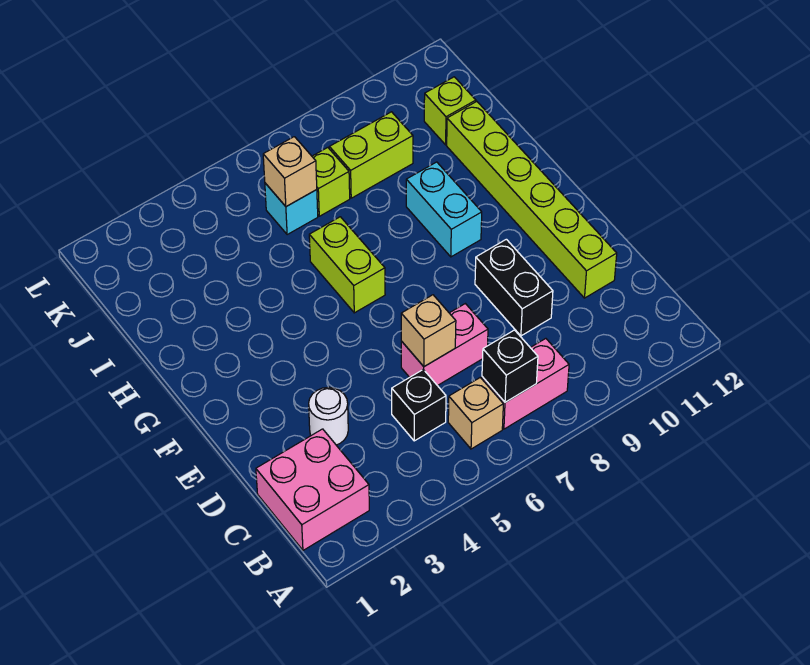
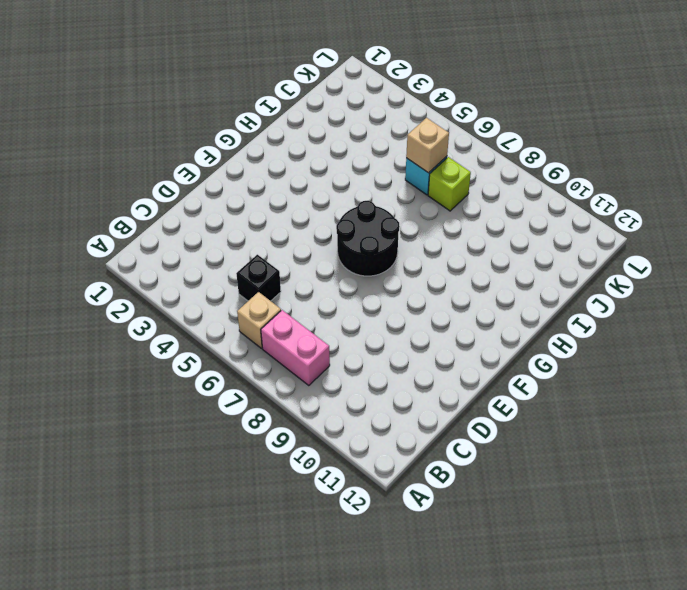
black round brick F6:G7 level 1 -> lime brick G6:H6 level 1
none -> pink brick B1:C2 level 1
none -> white round brick D3 level 1
none -> pink brick D6:D7 level 1

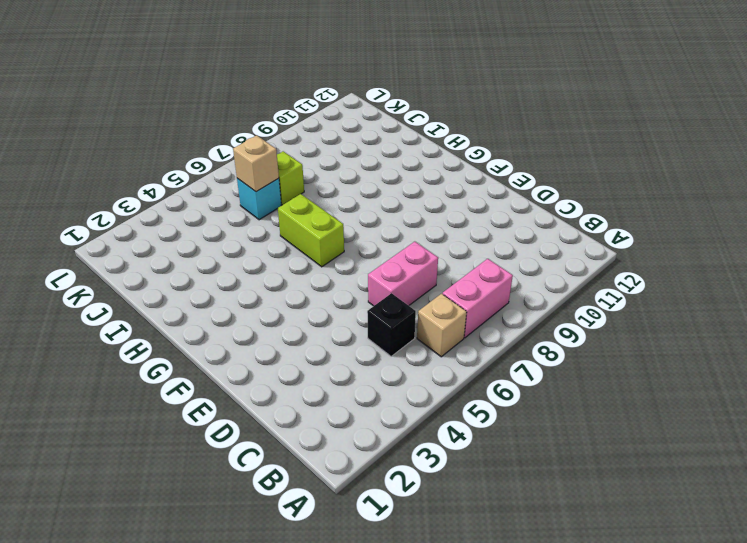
none -> pink brick B1:C2 level 1
none -> white round brick D3 level 1
none -> black brick D9:E9 level 1

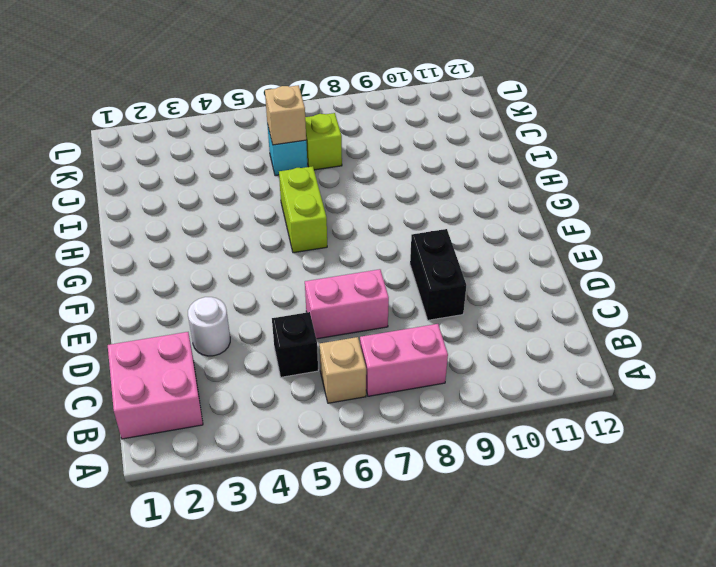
none -> lime brick D11:I11 level 1
none -> cyan brick G9:H9 level 1
none -> lime brick J8:J9 level 1

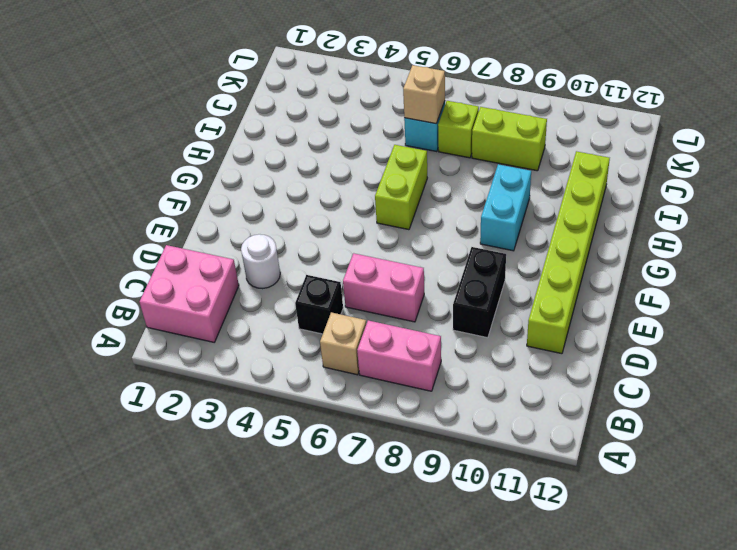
none -> lime brick J11 level 1
none -> black brick B7 level 2
none -> tan brick D6 level 2

